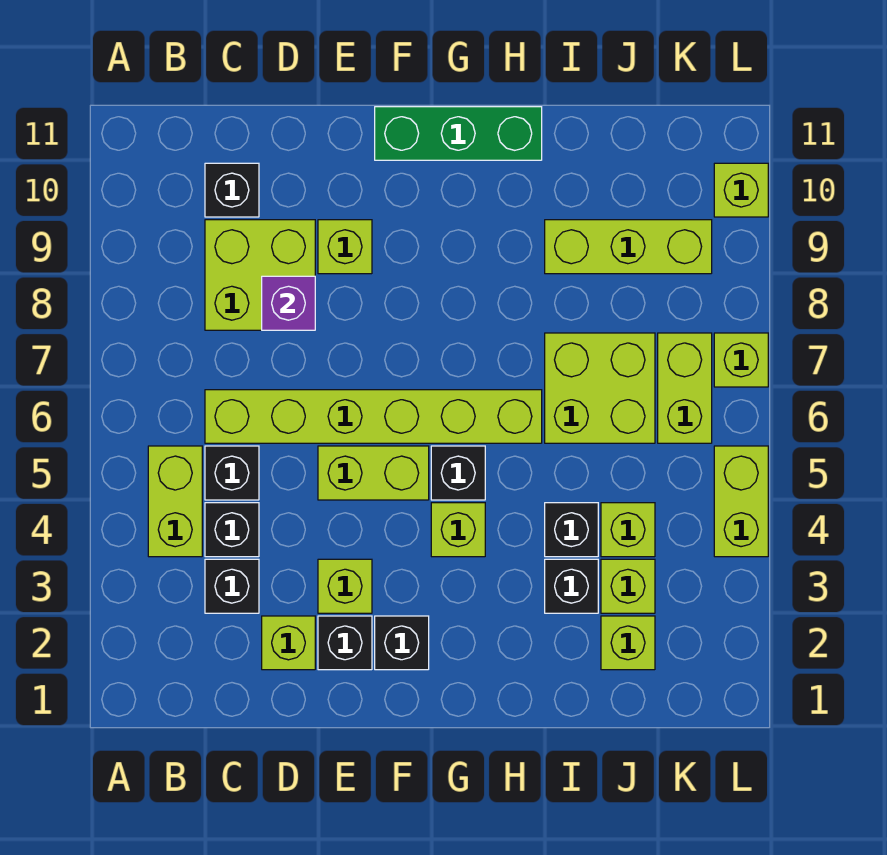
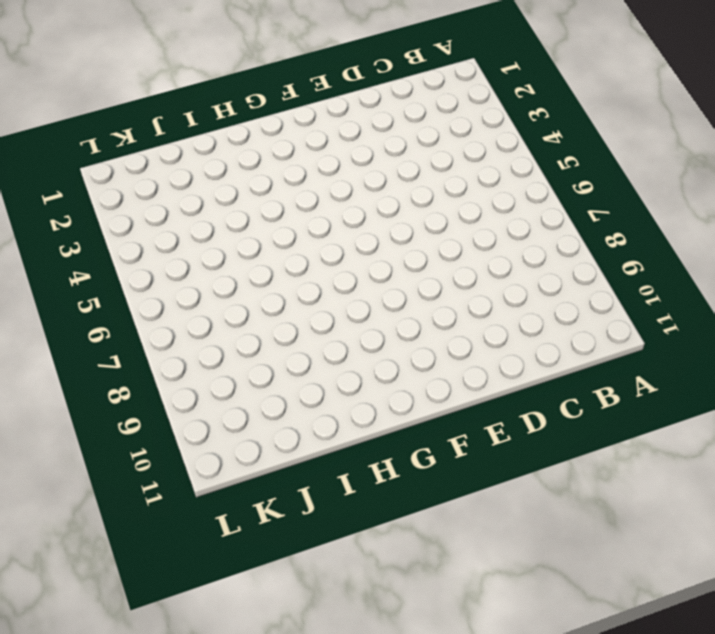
none -> lime brick B4:B5 level 1
none -> black brick C3 level 1
none -> black brick C4 level 1

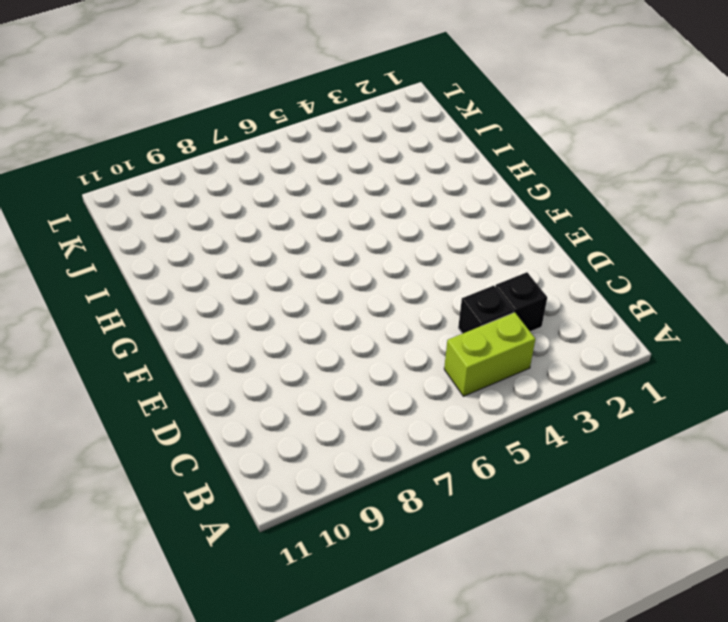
none -> black brick C5 level 1
none -> lime brick C6:H6 level 1
none -> lime brick C8:D9 level 1

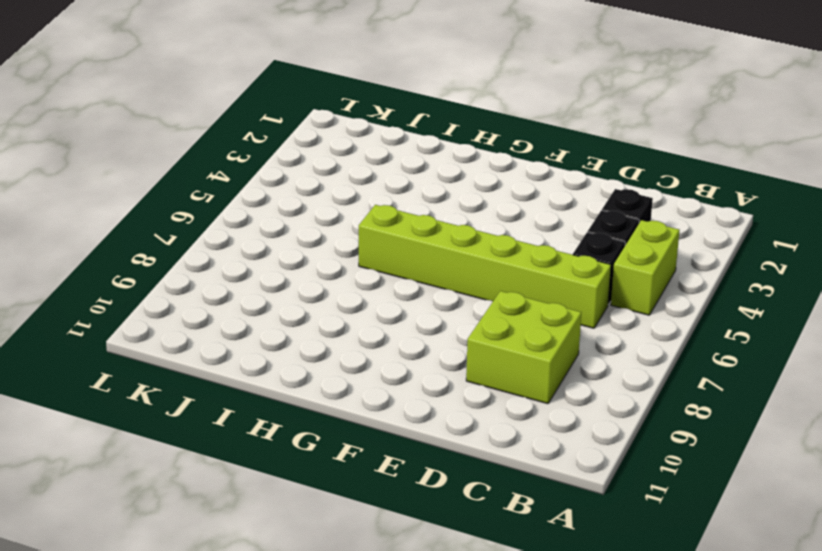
none -> black brick C10 level 1
none -> lime brick D2 level 1
none -> black brick E2 level 1

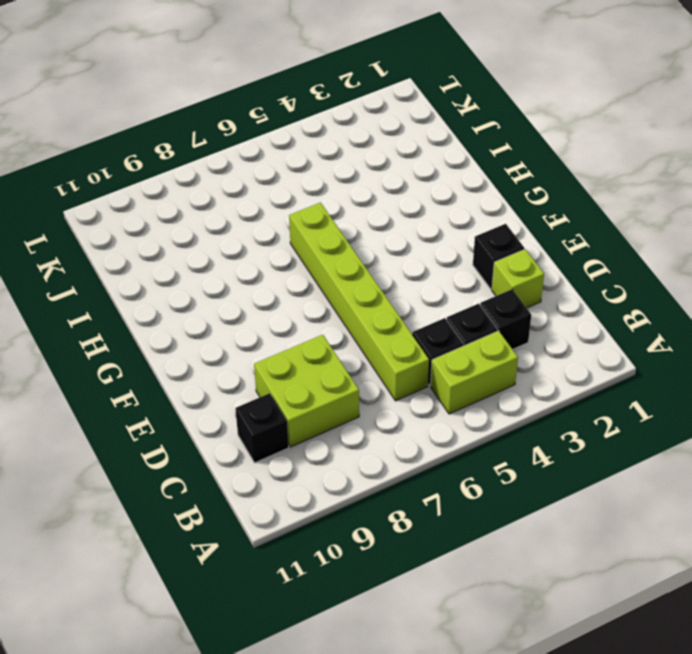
none -> lime brick E3 level 1
none -> lime brick E5:F5 level 1
none -> lime brick E9 level 1

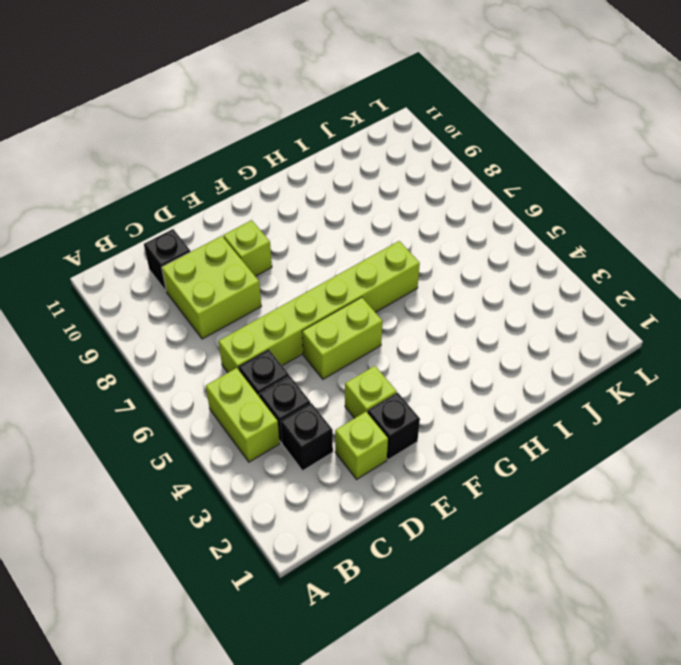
none -> black brick F2 level 1
none -> green brick F11:H11 level 1
none -> lime brick G4 level 1

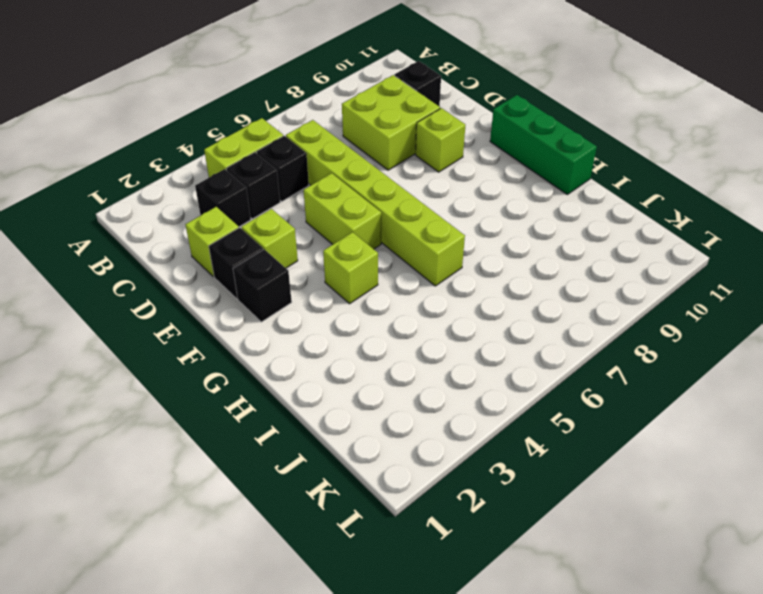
none -> black brick G5 level 1
none -> black brick I3 level 1
none -> black brick I4 level 1

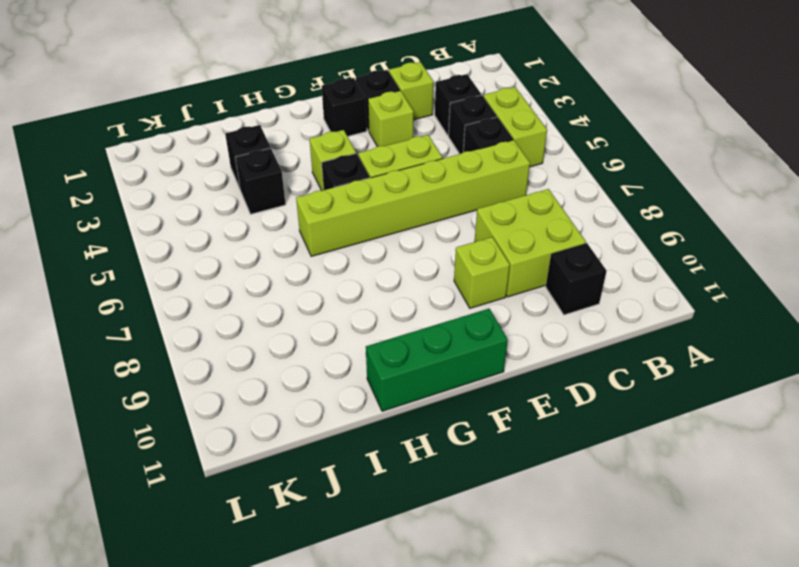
none -> lime brick I6:J7 level 1
none -> lime brick I9:K9 level 1
none -> lime brick J2 level 1

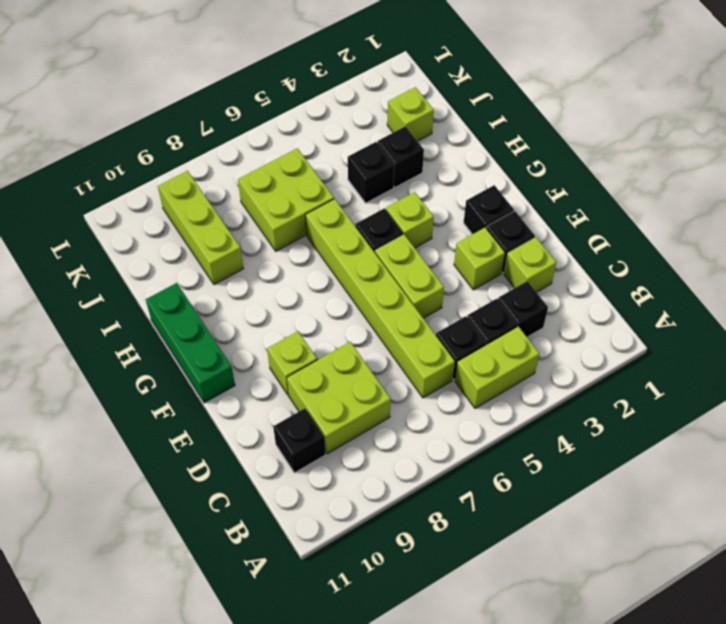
none -> lime brick J3 level 1
none -> lime brick J4 level 1
none -> lime brick K6:K7 level 1

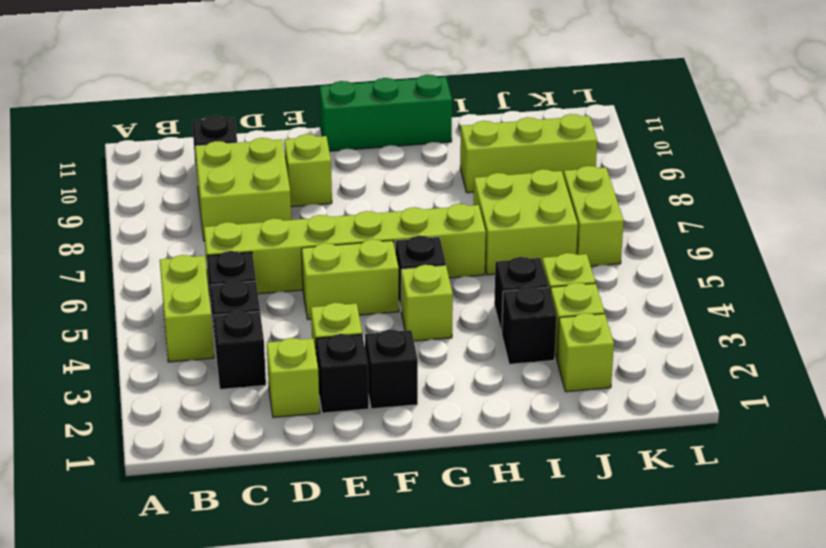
none -> lime brick L4:L5 level 1
none -> lime brick L7 level 1
none -> lime brick L10 level 1

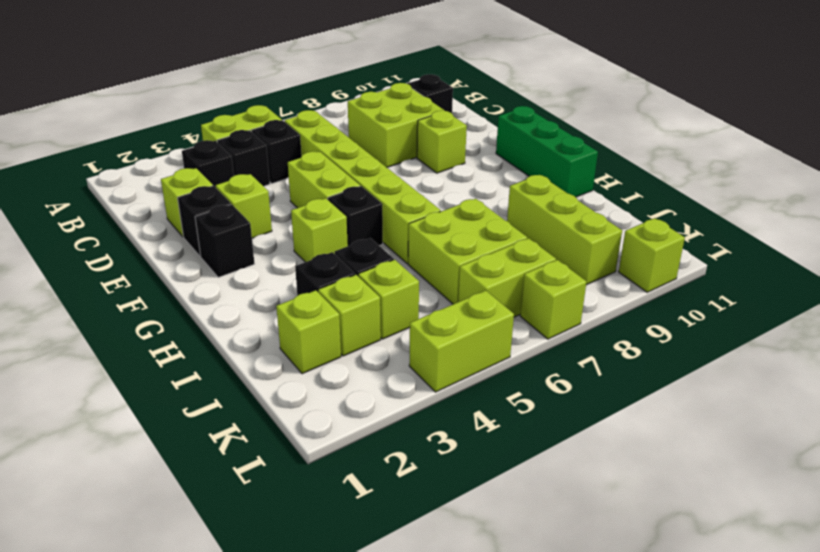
none -> purple brick D8 level 2

